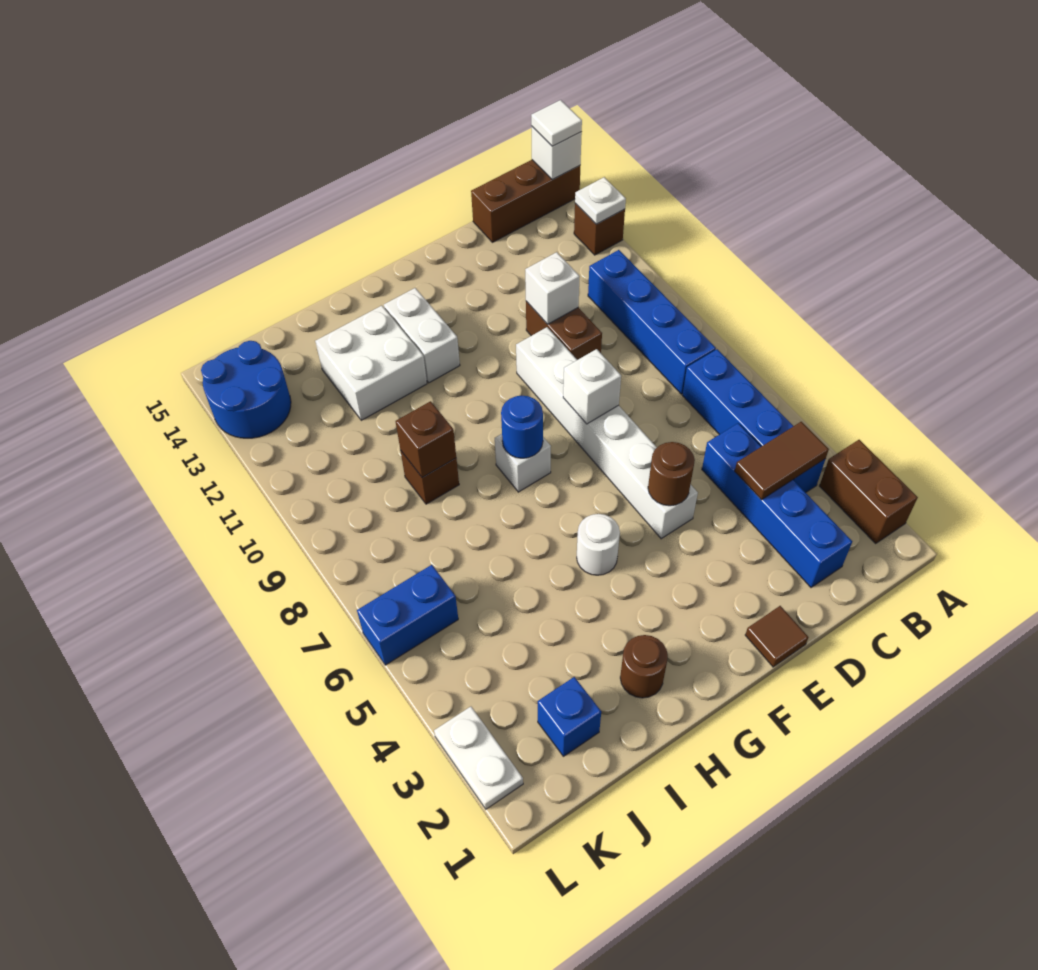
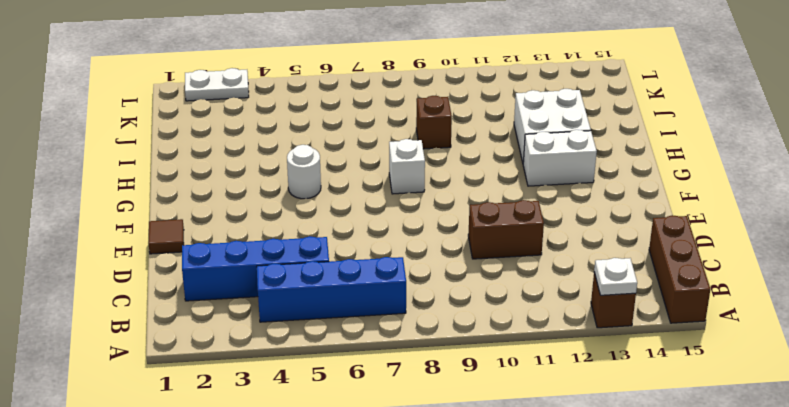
none -> brown brick A2:A3 level 1
none -> blue brick B8:B11 level 1
none -> white brick E5:E10 level 1

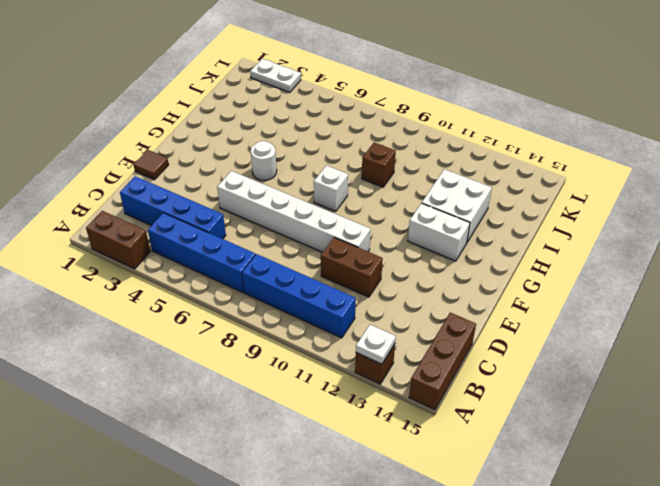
none -> brown round brick H2 level 1
none -> blue brick J2 level 1
none -> blue brick K6:L6 level 1

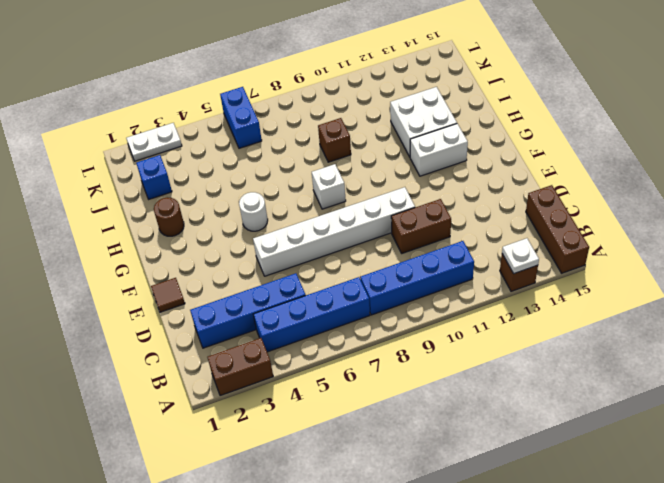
none -> blue round brick K13:L14 level 1
none -> white brick A15 level 2
none -> brown tile B4:C4 level 2

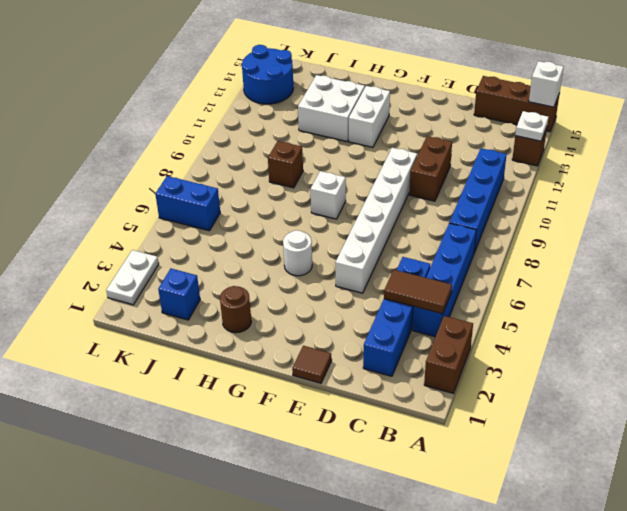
none -> white brick D11 level 2
none -> brown round brick E5 level 2
none -> white brick E8 level 2

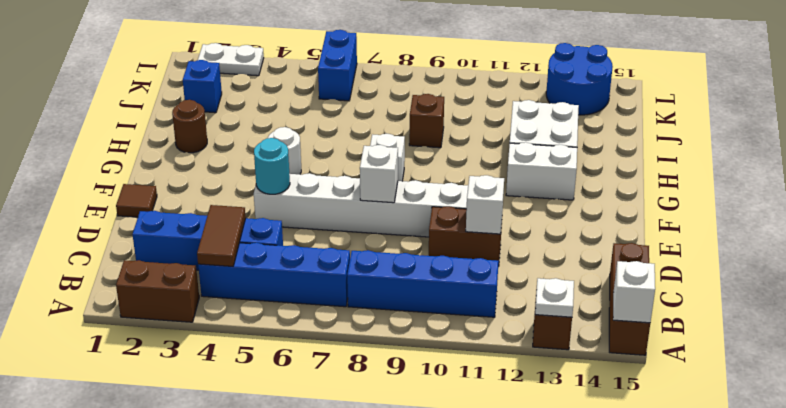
cyan round brick E5 level 2 -> brown round brick E5 level 2
none -> blue round brick G8 level 2
none -> brown brick I9 level 2
none -> white tile A15 level 3

